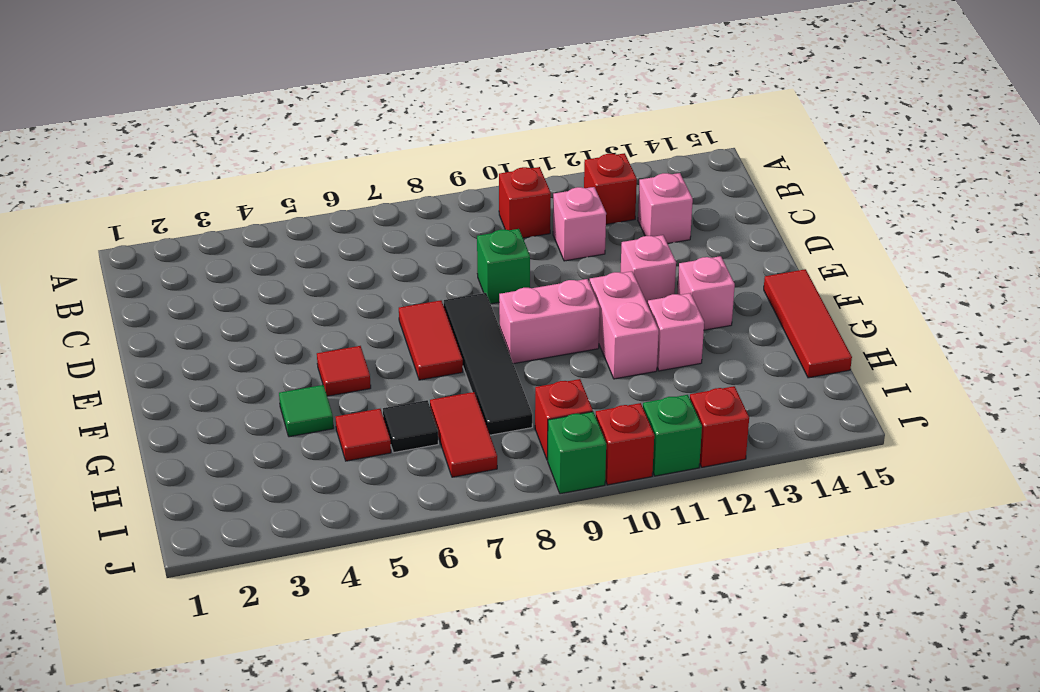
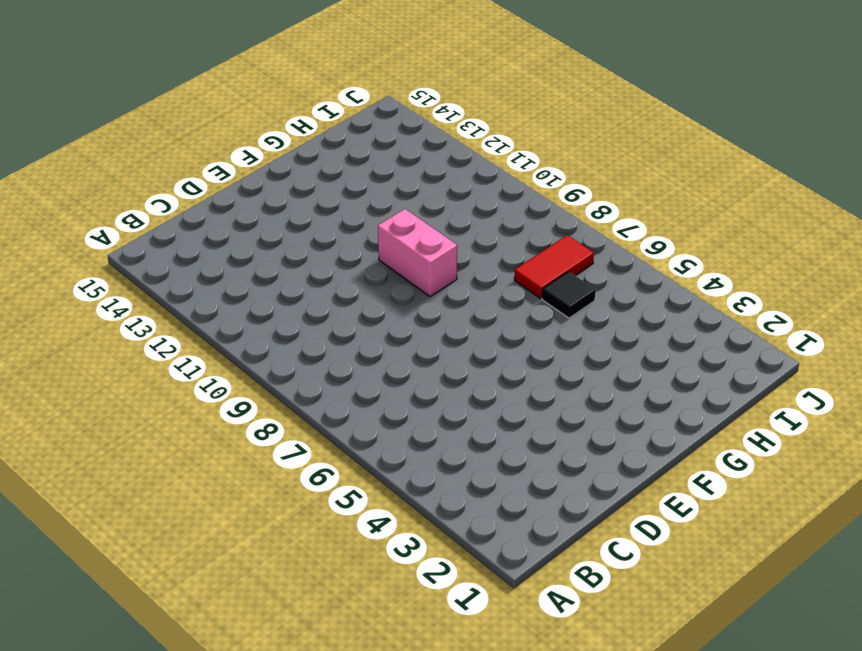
none -> red brick B10 level 1
none -> red brick B12 level 1
none -> pink brick C11 level 1

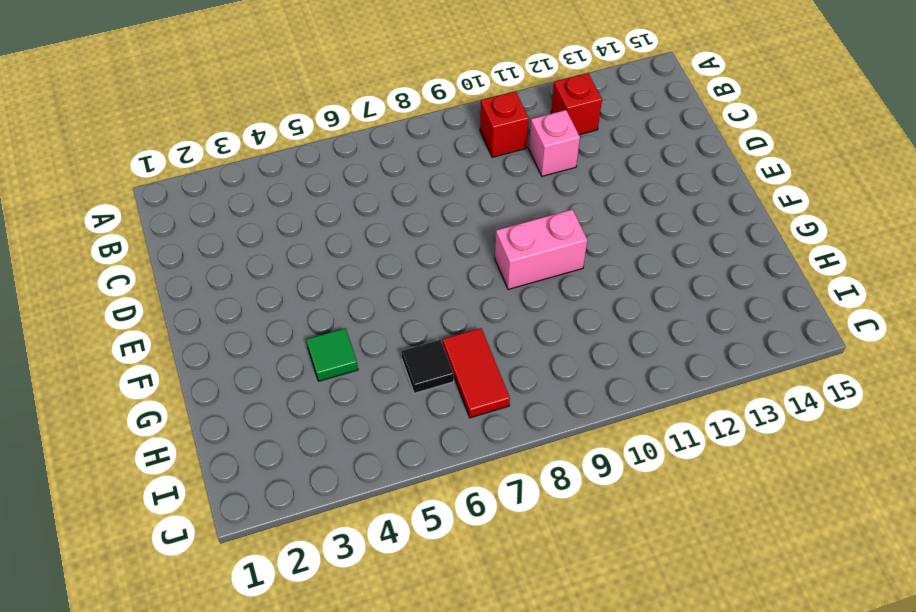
none -> pink brick C13 level 1
none -> green brick D9 level 1
none -> red tile E7:F7 level 1

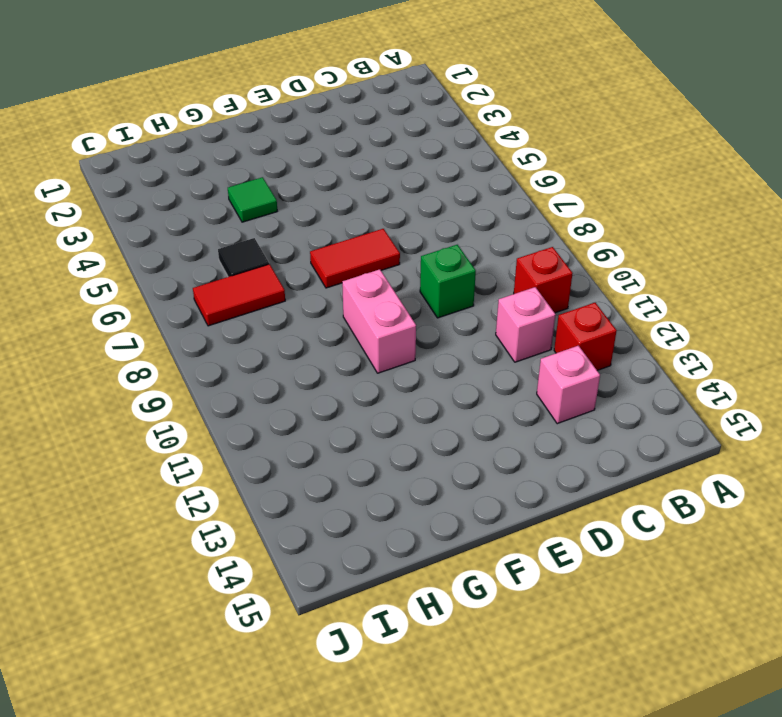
none -> black tile E8:H8 level 1
none -> pink brick E12 level 1
none -> red tile F5 level 1

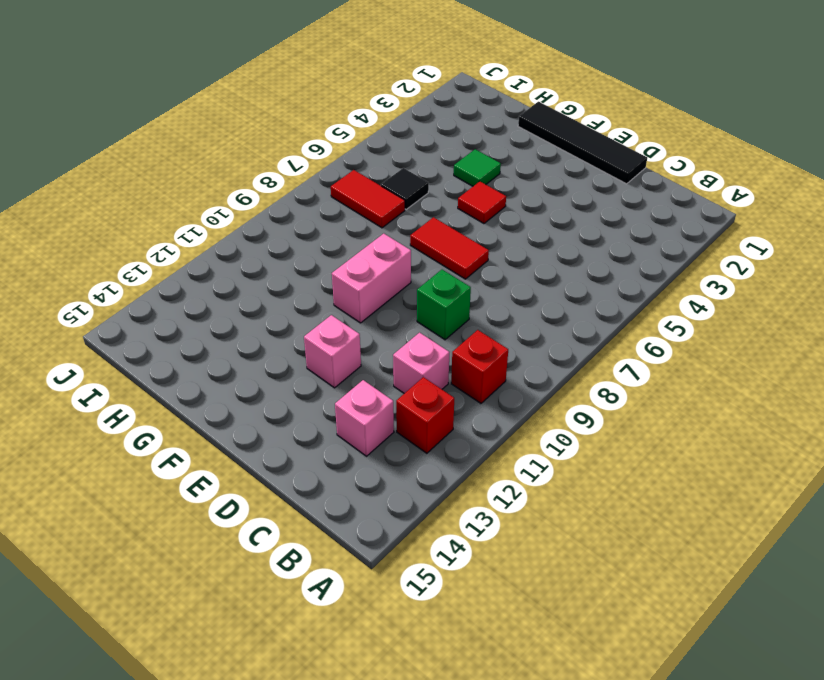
black tile D1:G1 level 1 -> black tile E8:H8 level 1
none -> pink brick F11:G11 level 1
none -> pink brick F13 level 1
none -> red tile F15:H15 level 1

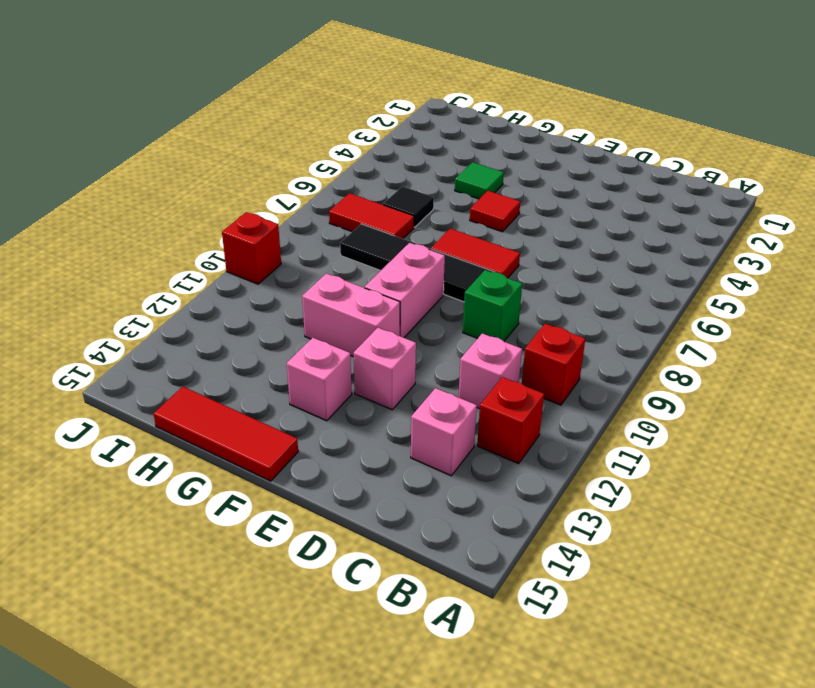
none -> pink brick G12 level 1
none -> red tile H5 level 1
none -> red brick I9 level 1

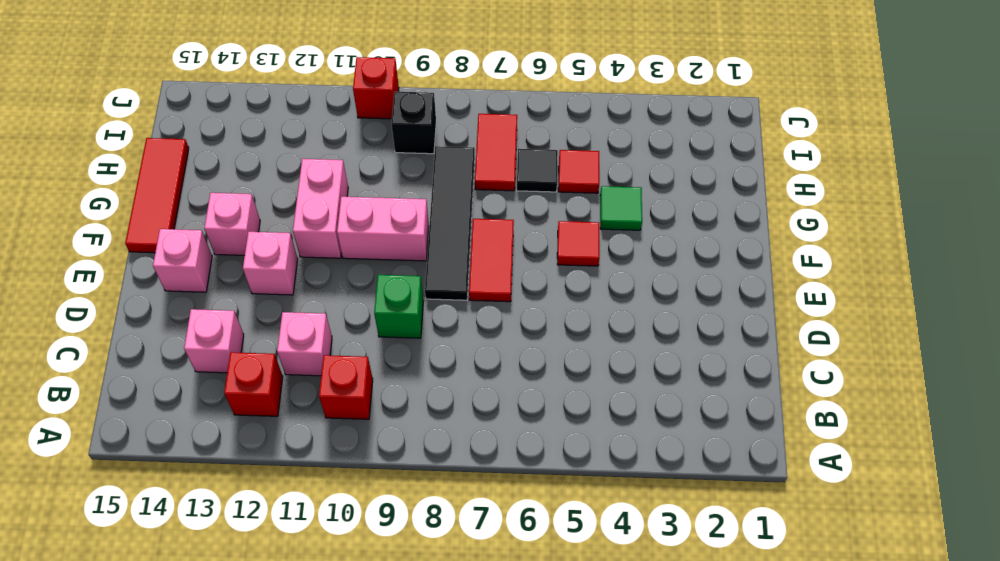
pink brick E14 level 1 -> pink brick G12 level 1
black brick I9 level 1 -> red brick I9 level 1
none -> green brick J9 level 1
none -> green brick J11 level 1
none -> red brick J12 level 1

